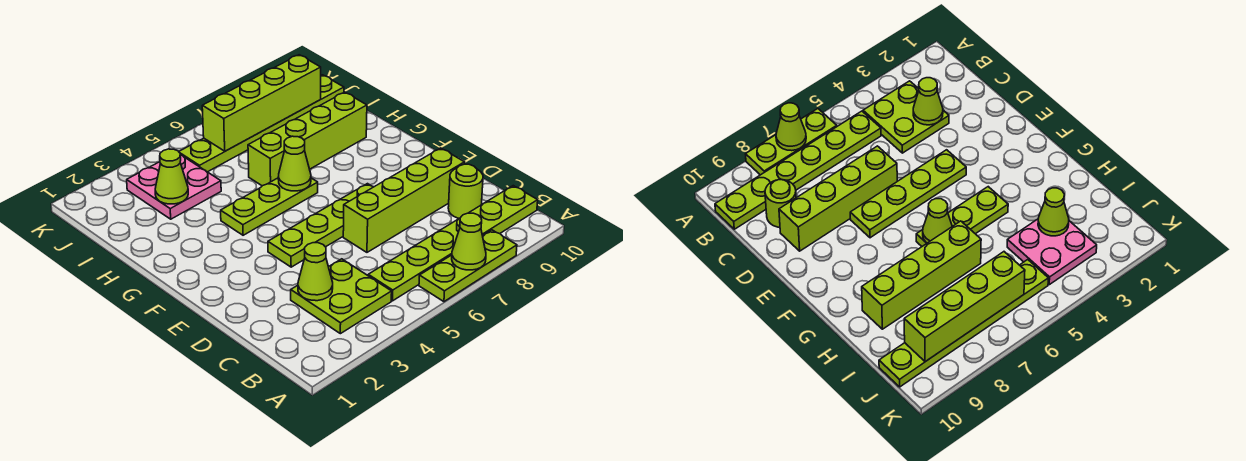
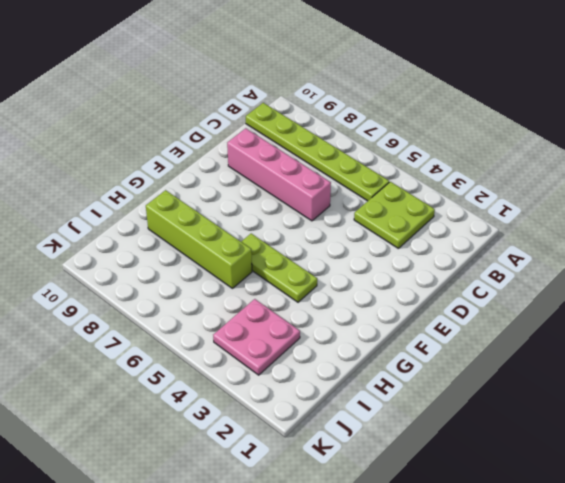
pink brick D6:D9 level 1 -> lime brick D6:D9 level 1
none -> lime plate A6:A8 level 1
none -> lime round brick C9 level 1
none -> lime plate E4:E7 level 1

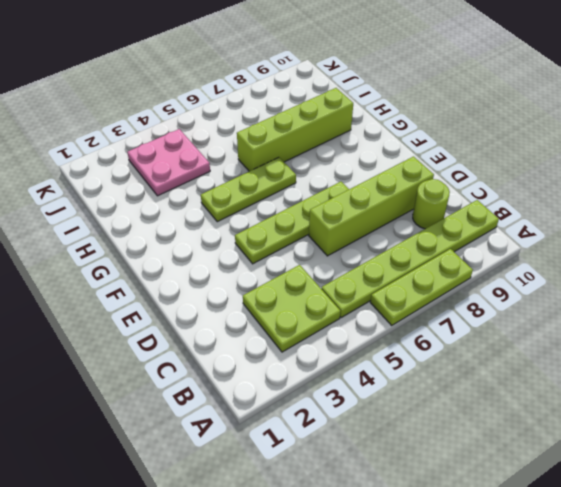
none -> lime plate J5:J10 level 1
none -> lime cone A7 level 2
none -> lime cone C3 level 2

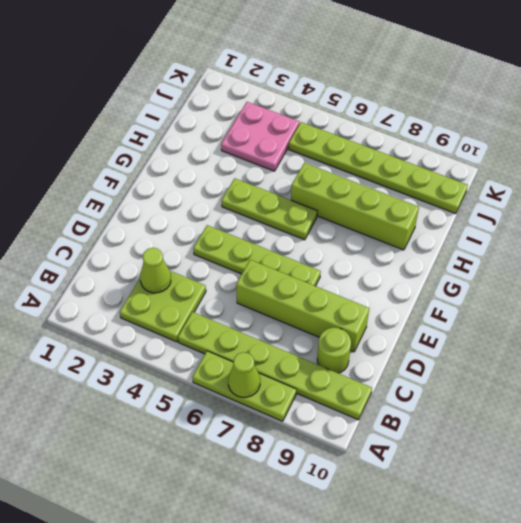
none -> lime cone G6 level 2
none -> lime cone I3 level 2
none -> lime brick J6:J9 level 2

